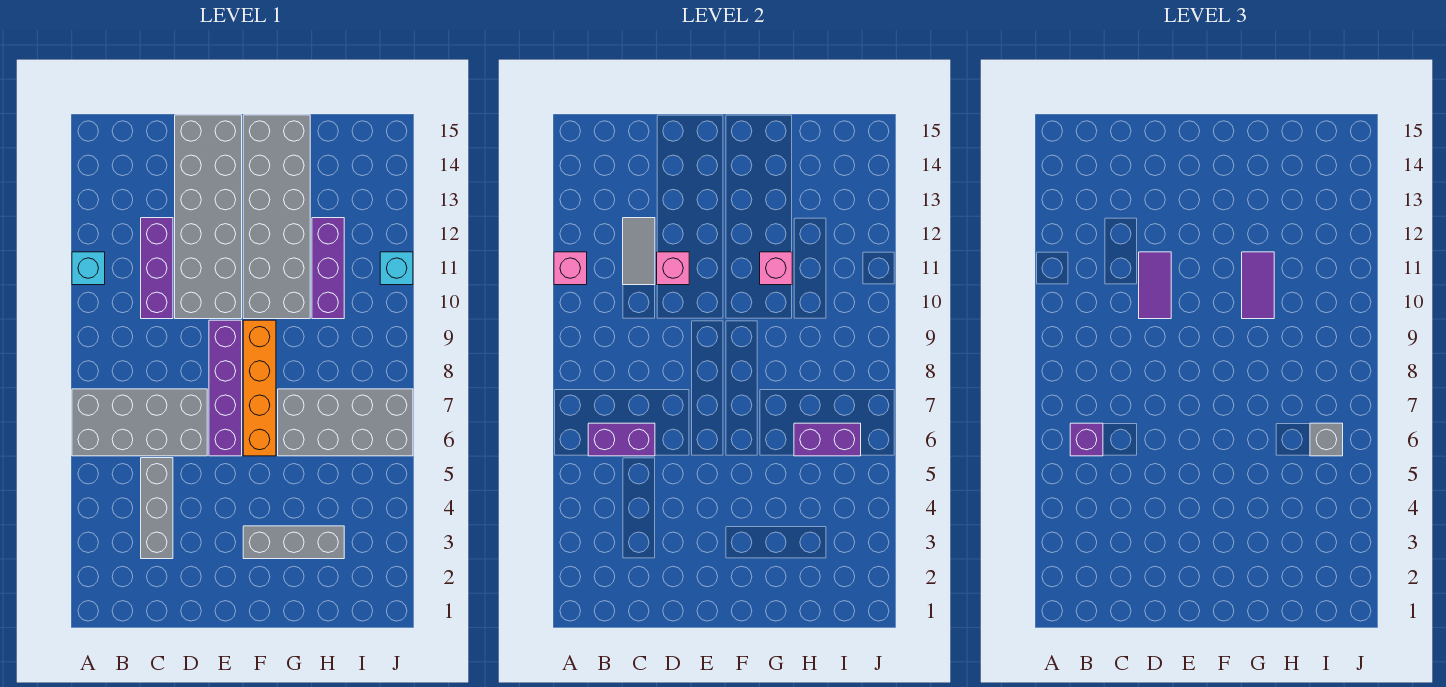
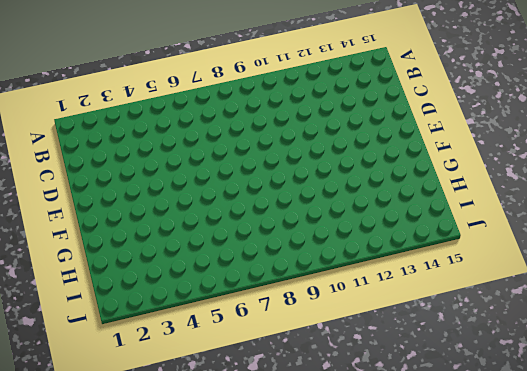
none -> grey brick A6:D7 level 1
none -> cyan brick A11 level 1
none -> grey brick C3:C5 level 1

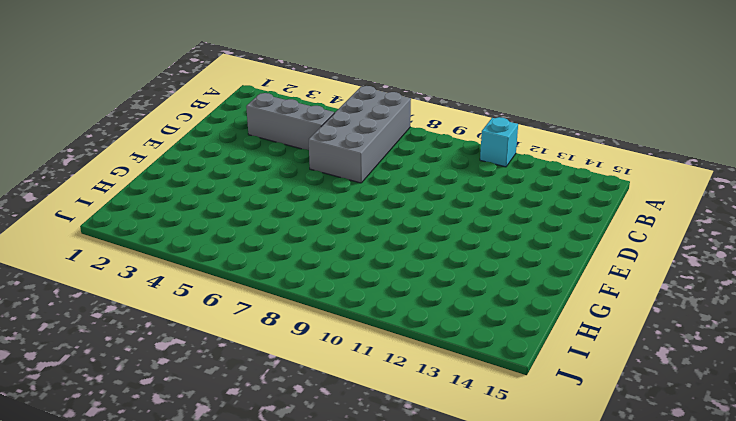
none -> purple brick C10:C12 level 1
none -> grey brick D10:E15 level 1
none -> purple brick E6:E9 level 1

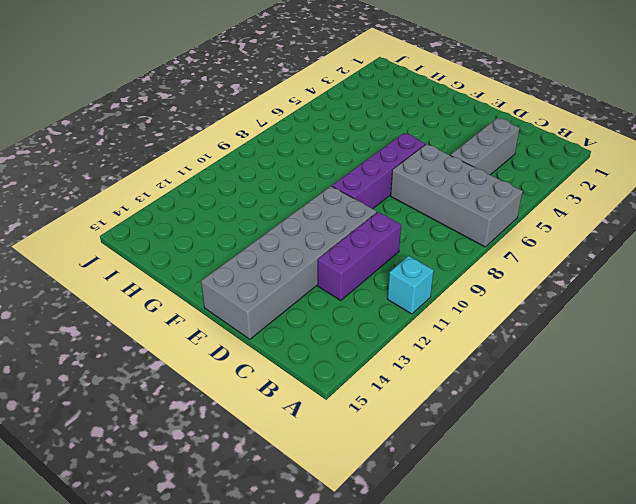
none -> grey brick F3:H3 level 1
none -> orange brick F6:F9 level 1
none -> grey brick F10:G15 level 1

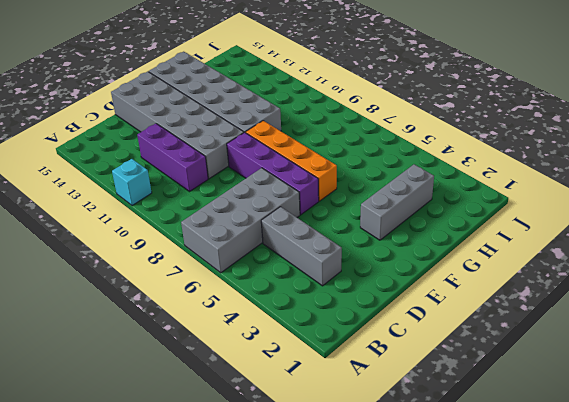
none -> grey brick G6:J7 level 1
none -> purple brick H10:H12 level 1
none -> cyan brick J11 level 1

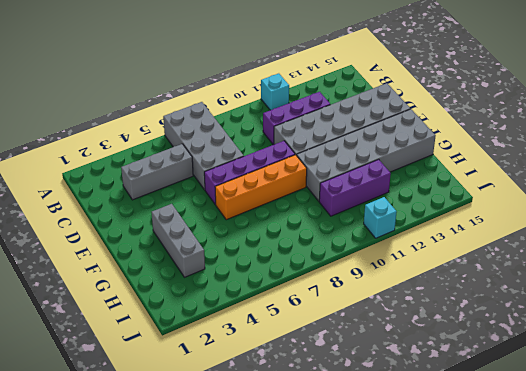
none -> grey brick G6:J7 level 1
none -> pink brick A11 level 2
none -> purple brick B6:C6 level 2

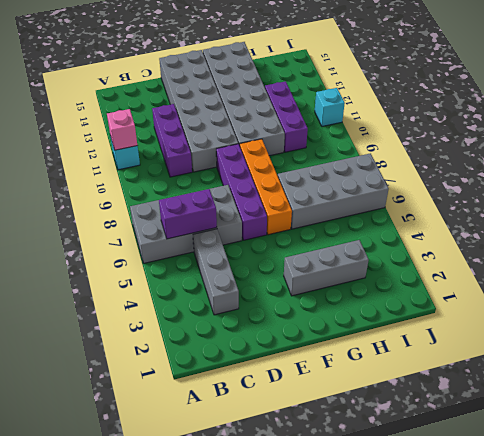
none -> grey tile C11:C12 level 2
none -> pink brick D11 level 2
none -> pink brick G11 level 2

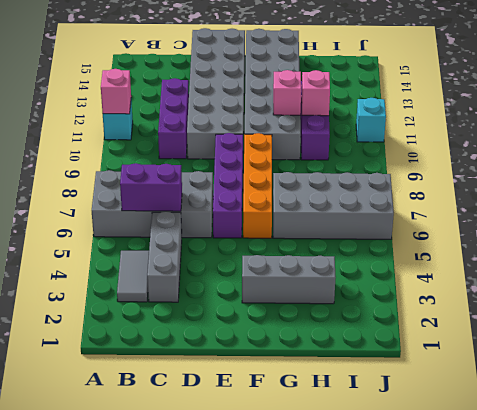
grey tile B3:B4 level 1 -> grey tile C11:C12 level 2
pink brick H11 level 2 -> pink brick D11 level 2
none -> purple brick H6:I6 level 2
none -> purple brick B6 level 3
none -> purple tile D10:D11 level 3

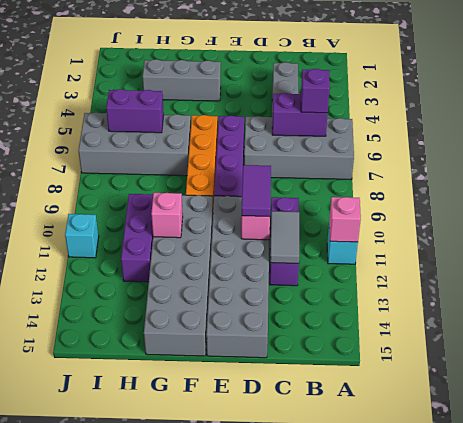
none -> purple tile G10:G11 level 3
none -> grey brick I6 level 3

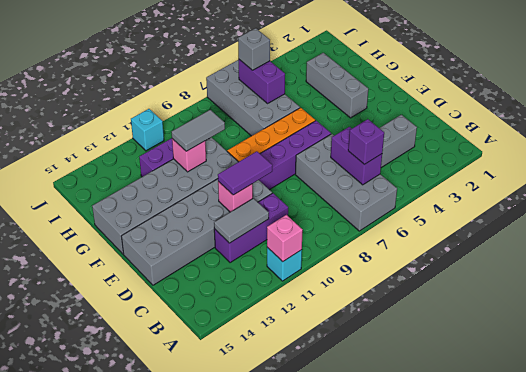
grey tile G10:G11 level 3 -> purple tile G10:G11 level 3

